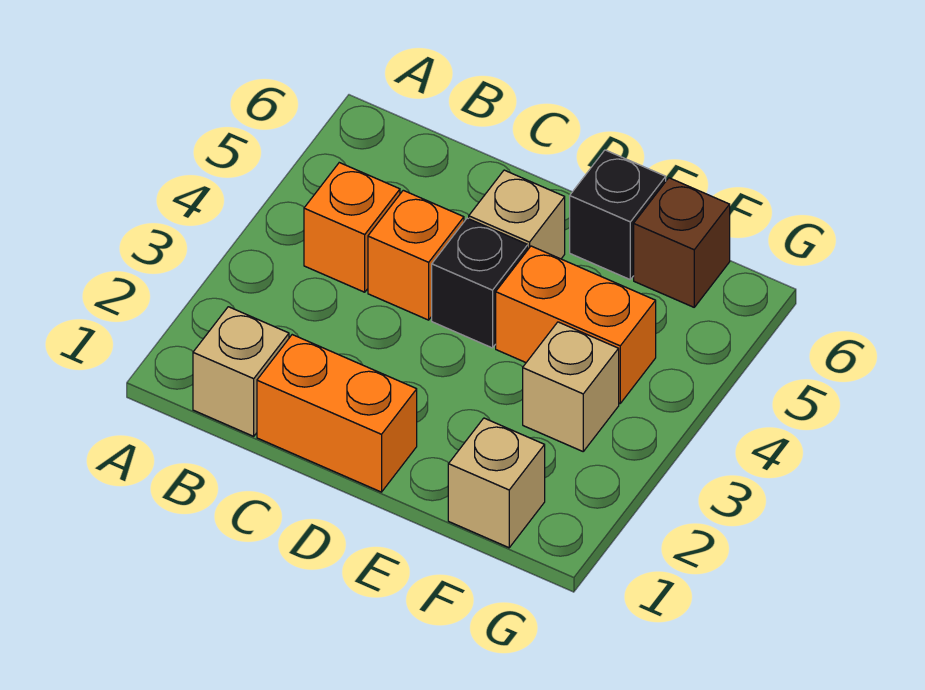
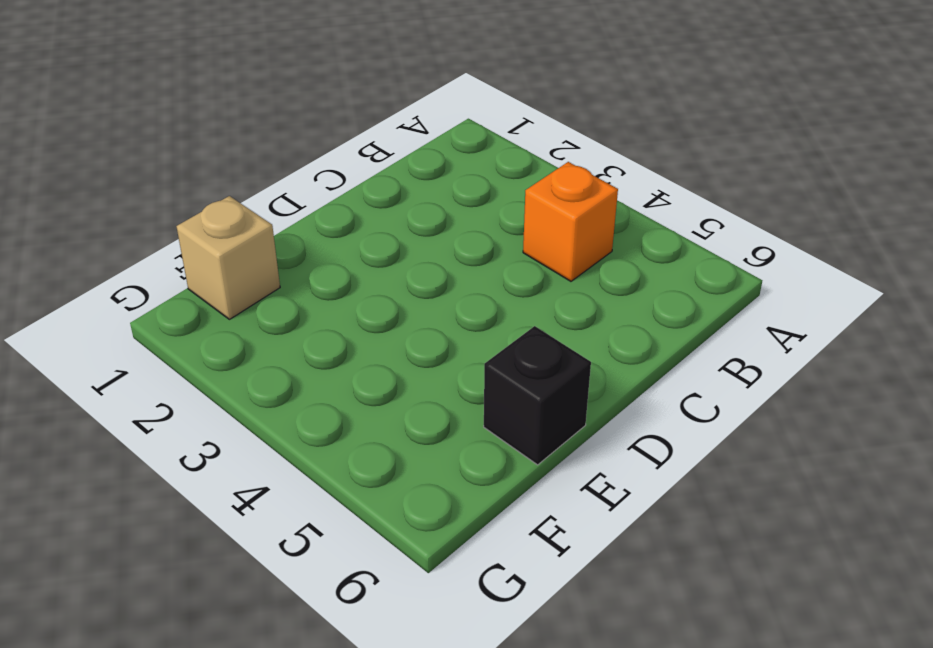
none -> tan brick B1 level 1
none -> orange brick C1:D1 level 1

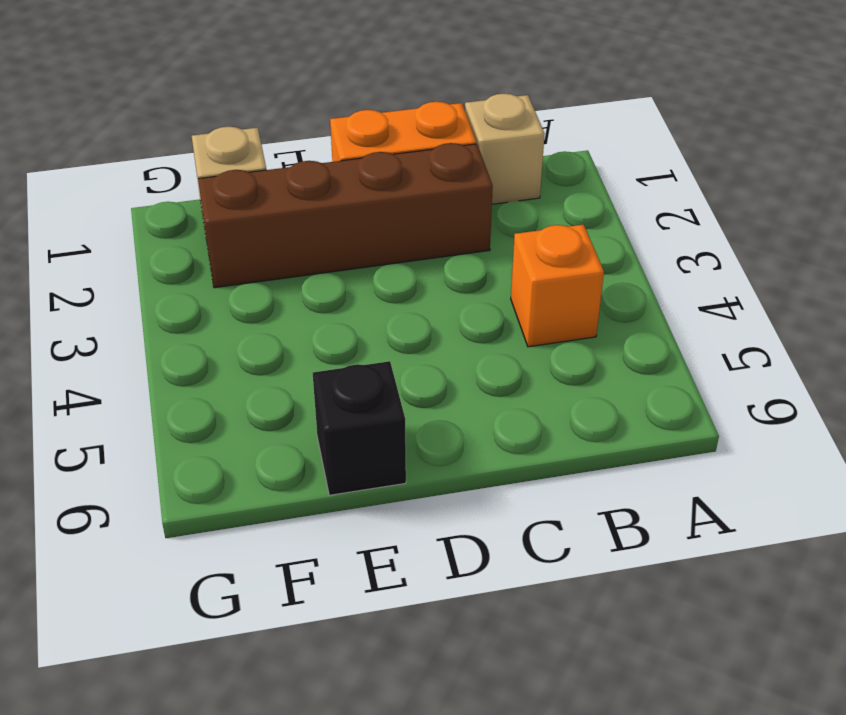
brown brick C2:F2 level 1 -> none
none -> orange brick C4 level 1
none -> black brick D4 level 1

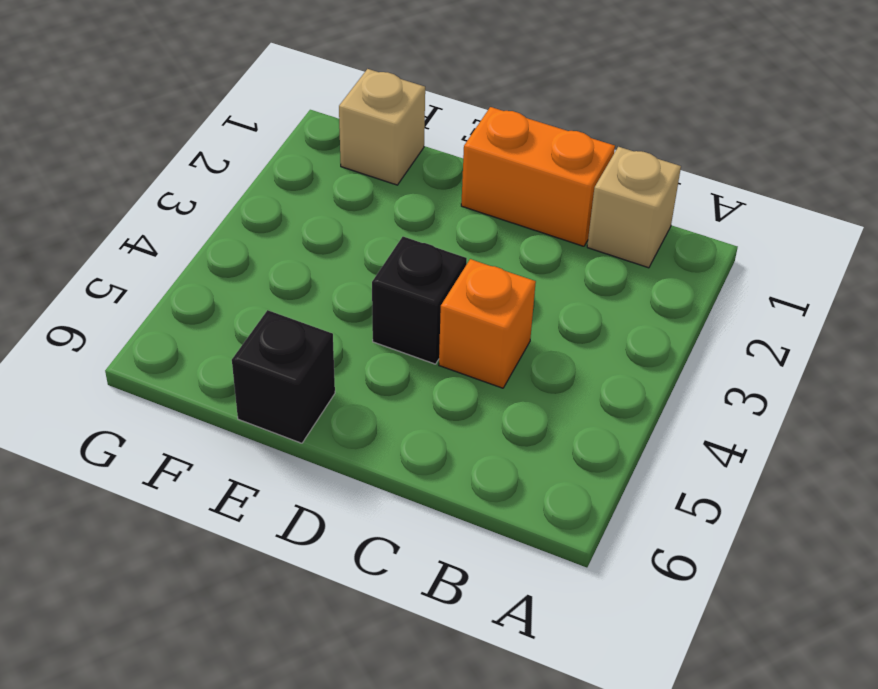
none -> orange brick B4 level 1
none -> tan brick D5 level 1

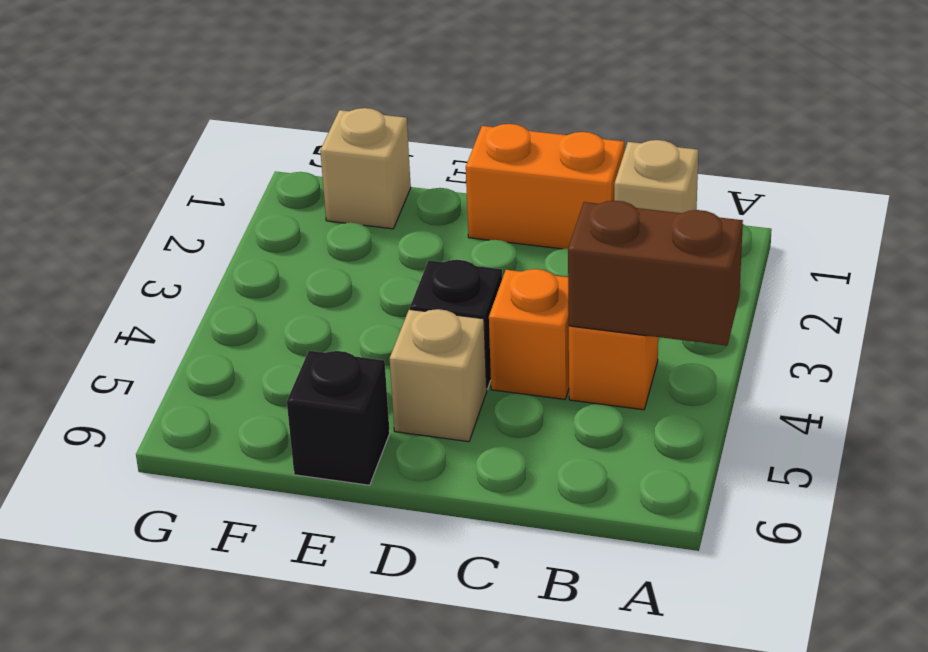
brown brick A4:B4 level 2 -> none
none -> orange brick E4:F4 level 1
none -> tan brick F3 level 1

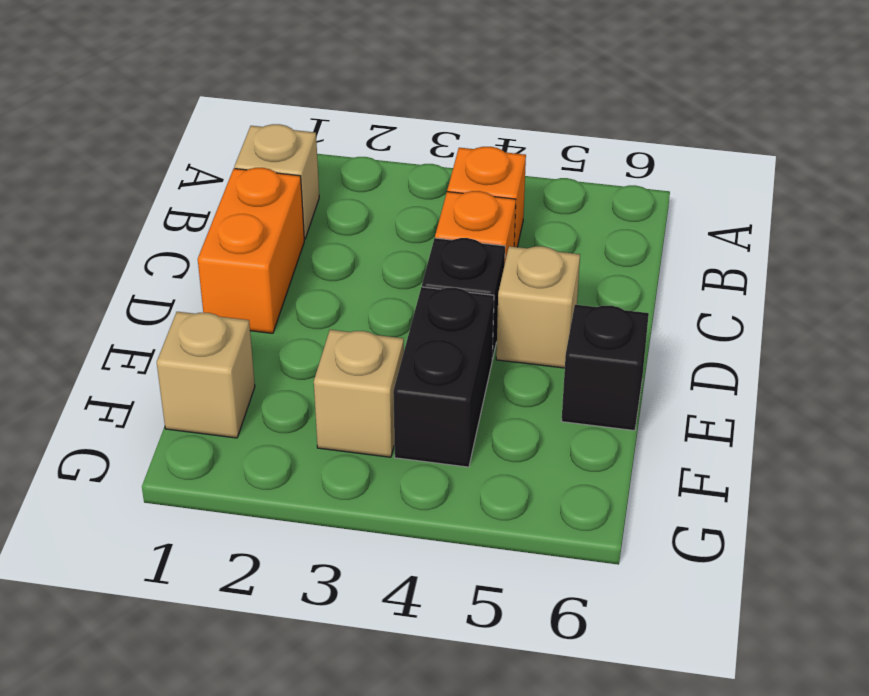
black brick E4:F4 level 1 -> orange brick E4:F4 level 1
none -> brown brick F6 level 1

